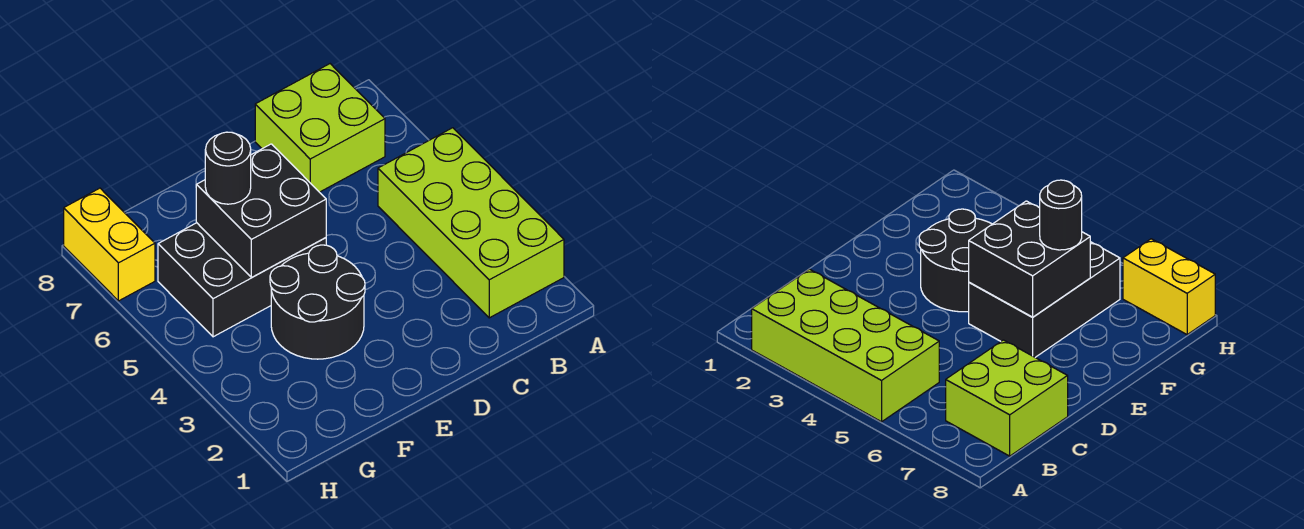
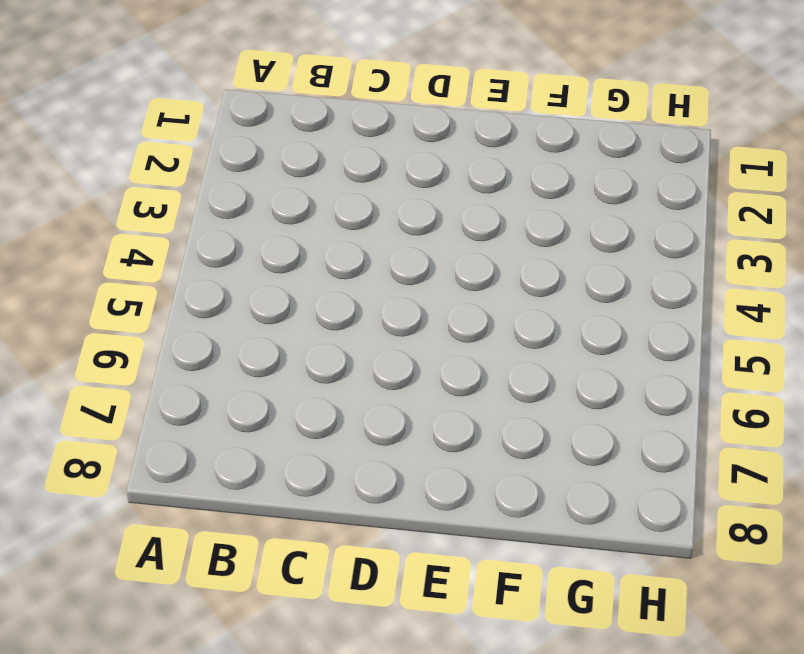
none -> lime brick A2:B5 level 1
none -> lime brick B7:C8 level 1

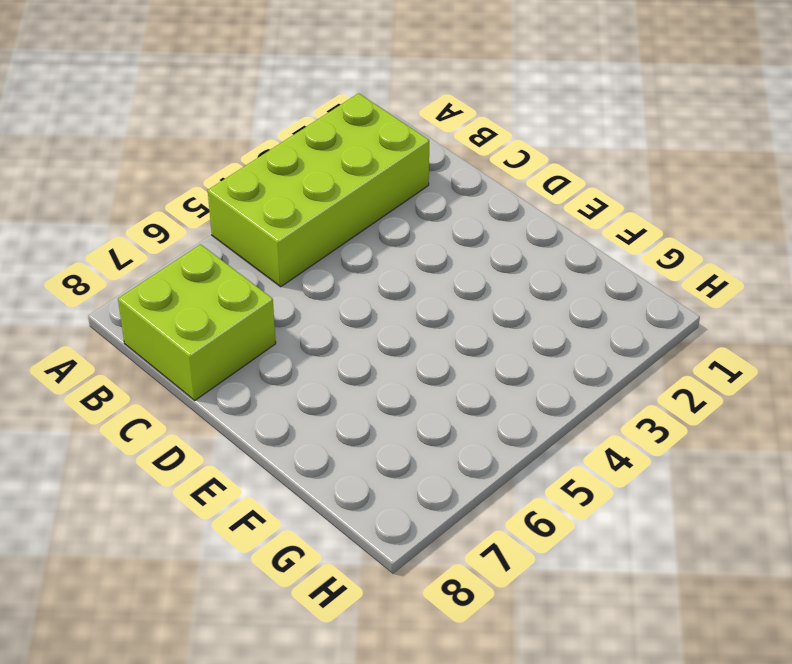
none -> black round brick E3:F4 level 1
none -> black brick E5:G6 level 1

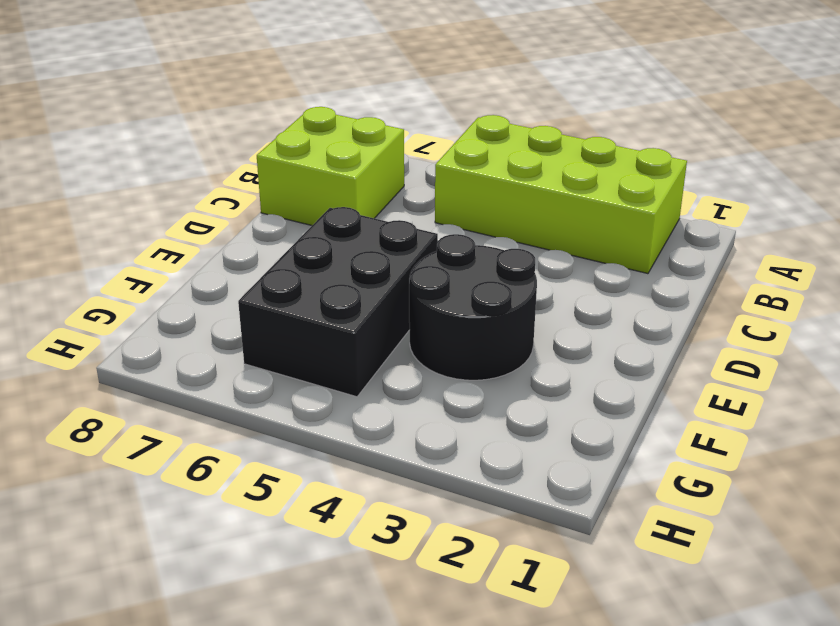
none -> yellow brick H7:H8 level 1
none -> black brick E5:F6 level 2

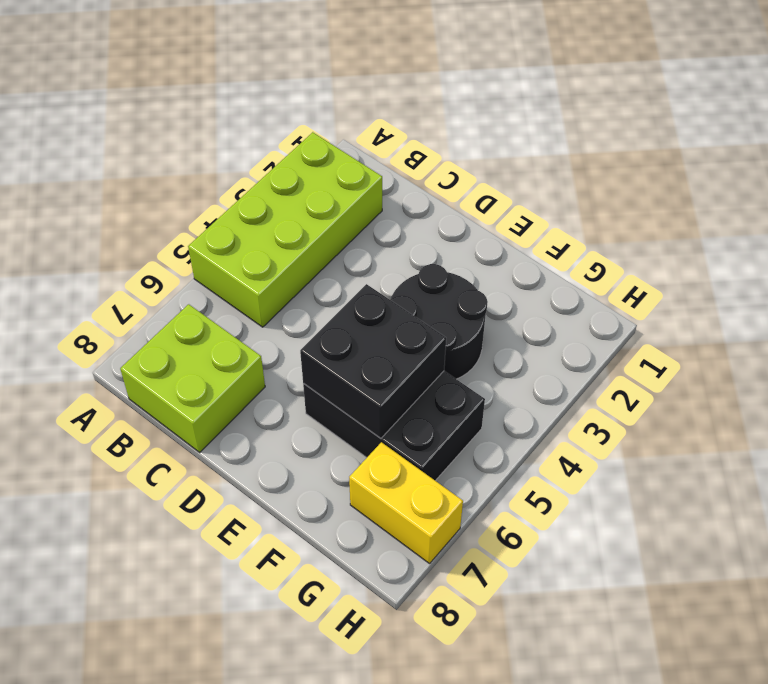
yellow brick G7:H7 level 1 -> yellow brick H7:H8 level 1
none -> black round brick F6 level 3

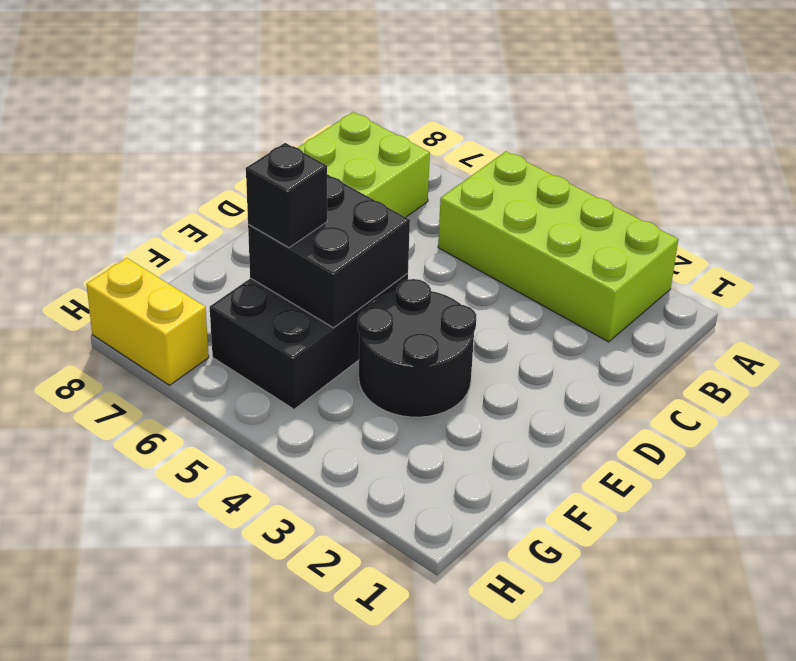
black brick F6 level 3 -> black round brick F6 level 3

